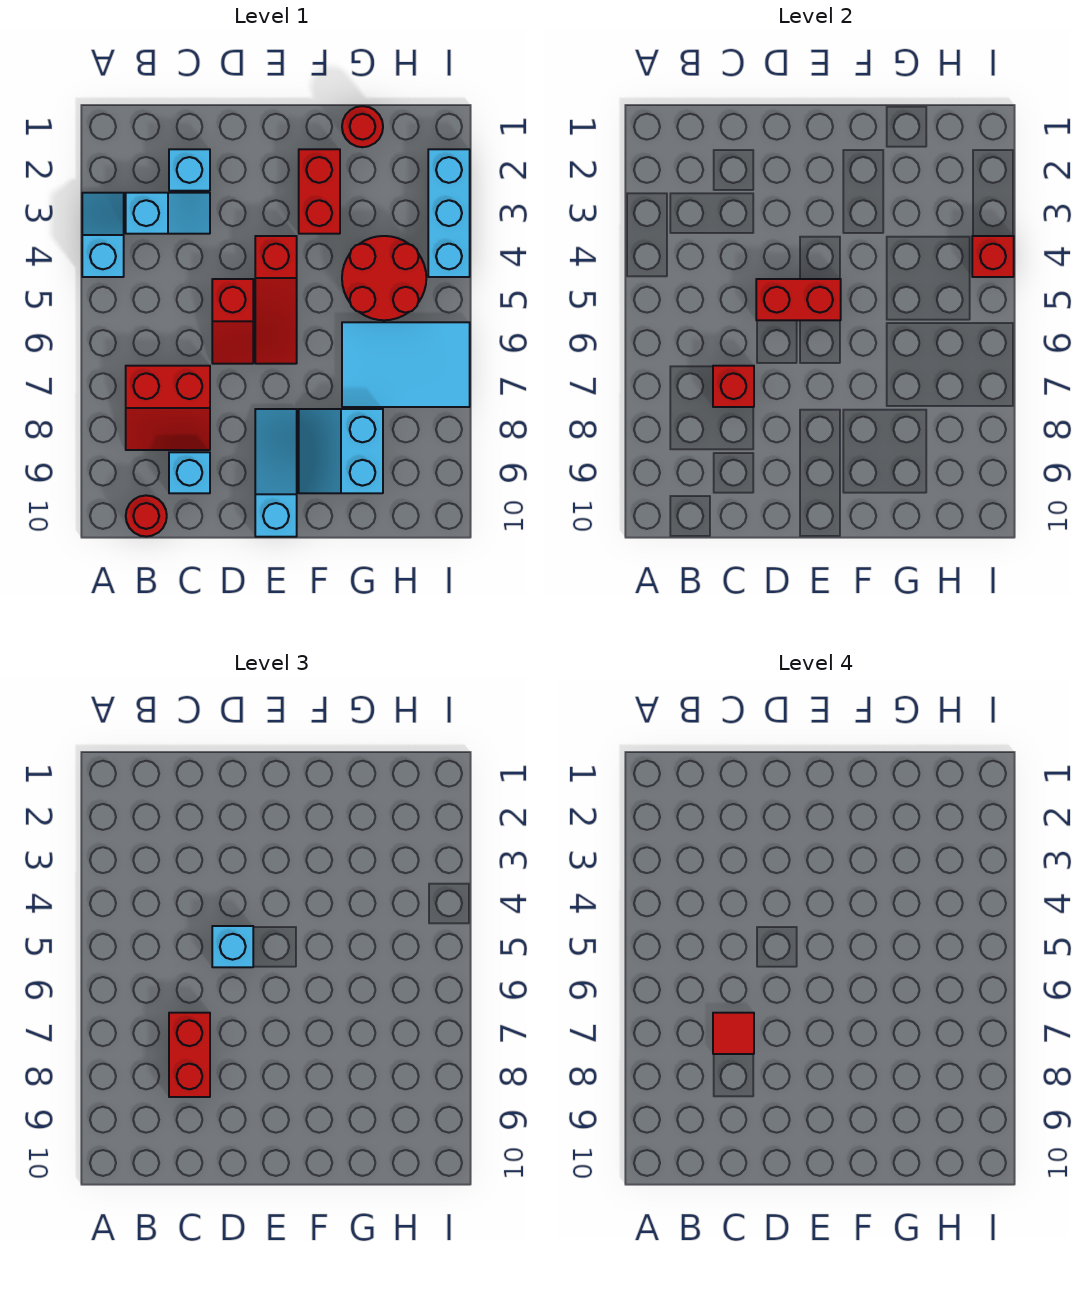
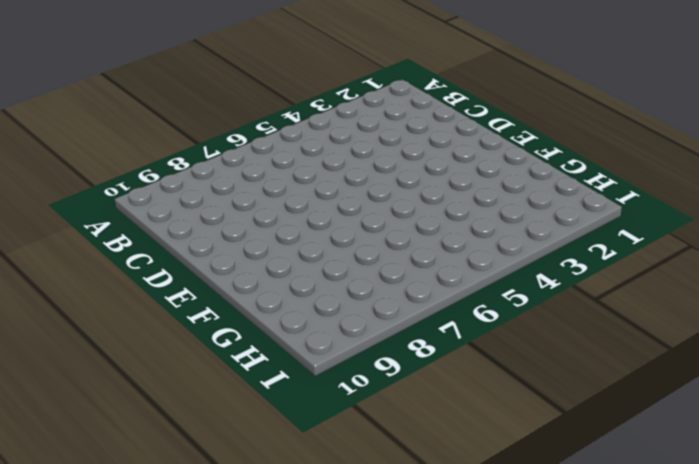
none -> cyan slope A3:A4 level 1 top 4
none -> cyan slope B3:C3 level 1 top B
none -> red slope B7:C8 level 1 top 7

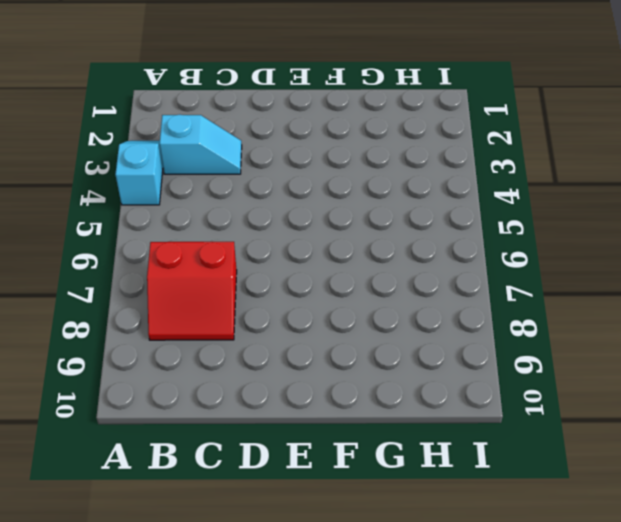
none -> red round brick B10 level 1
none -> cyan brick C2 level 1
none -> cyan brick C9 level 1

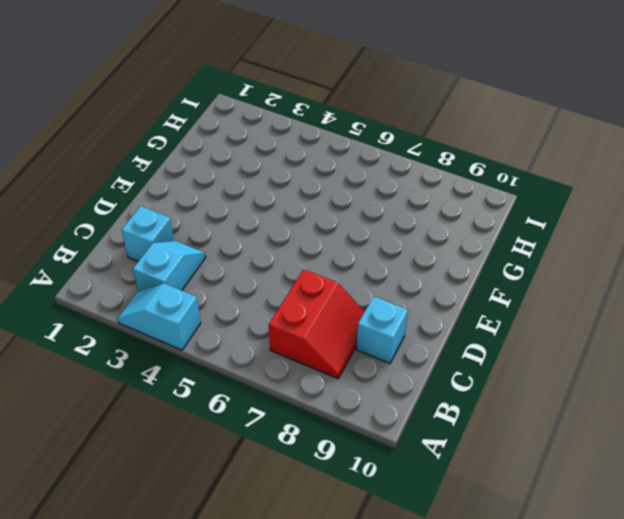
none -> red round brick B10 level 1
none -> red slope D5:D6 level 1 top 5
none -> red slope E4:E6 level 1 top 4

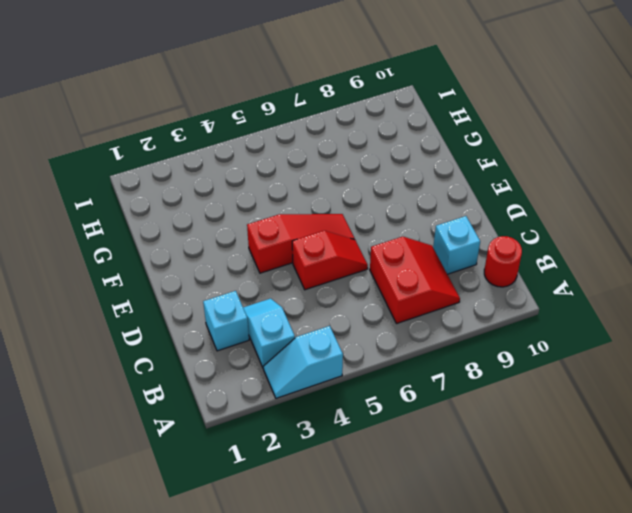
none -> cyan slope E8:E10 level 1 top 10
none -> red brick F2:F3 level 1
none -> cyan slope F8:G9 level 1 top G

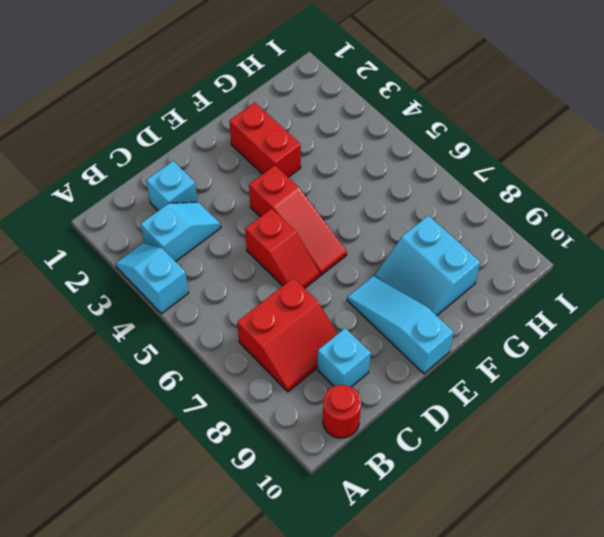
none -> red round brick G1 level 1
none -> red round brick G4:H5 level 1
none -> cyan tile G6:I7 level 1

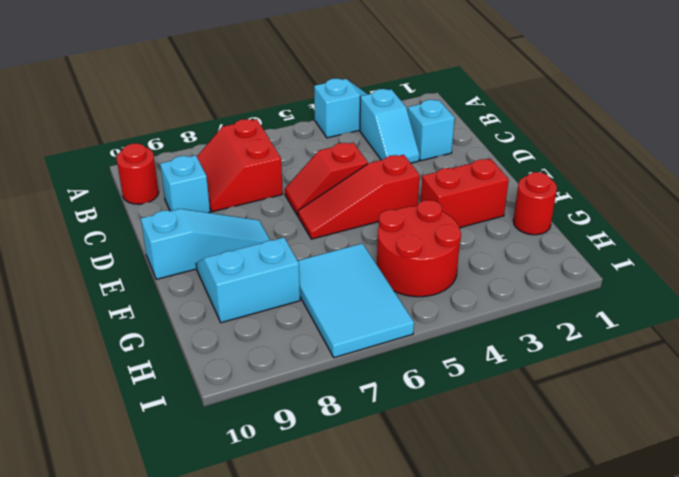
none -> cyan brick I2:I4 level 1
none -> red brick C7 level 2
none -> red brick D5:E5 level 2

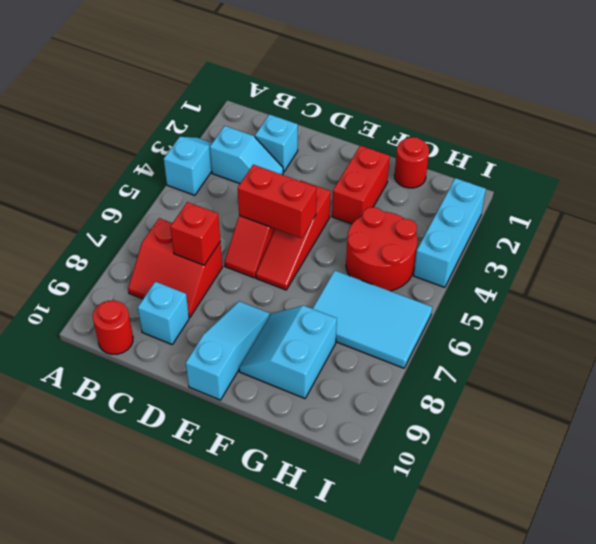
none -> red brick I4 level 2
none -> red brick C7:C8 level 3
none -> cyan brick D5 level 3

